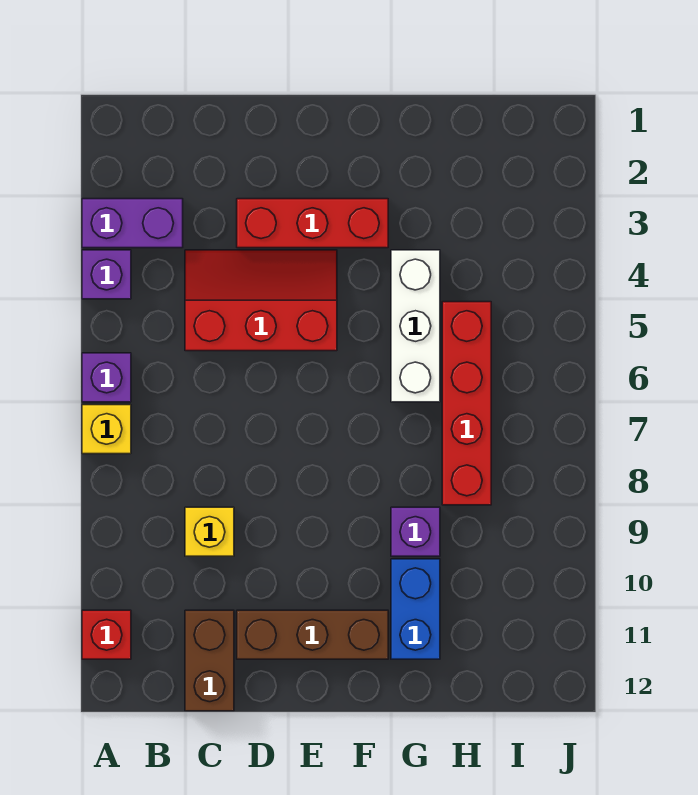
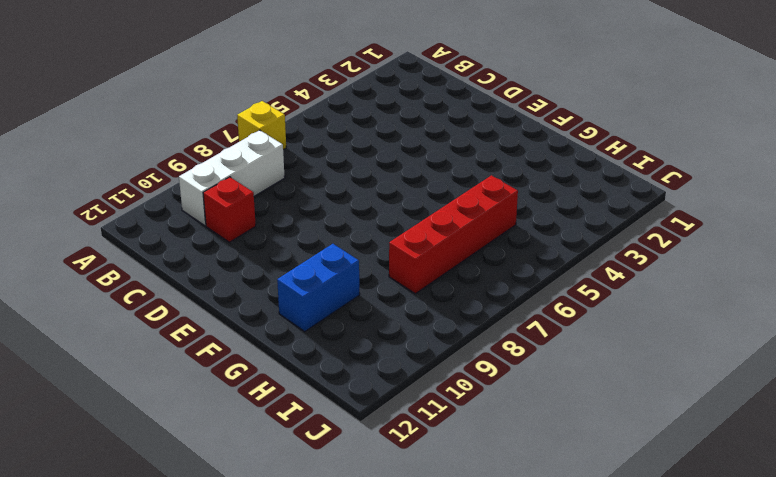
white brick B8:B10 level 1 -> white brick G4:G6 level 1
red brick C10 level 1 -> red brick A11 level 1
none -> purple brick A3:B3 level 1
none -> purple brick A4 level 1
none -> purple brick A6 level 1

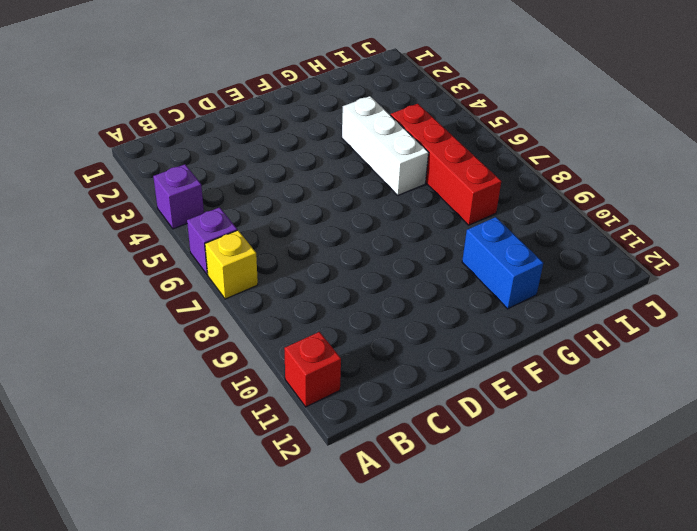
none -> purple brick A3:B3 level 1
none -> red slope C4:E5 level 1 top 5
none -> yellow brick C9 level 1

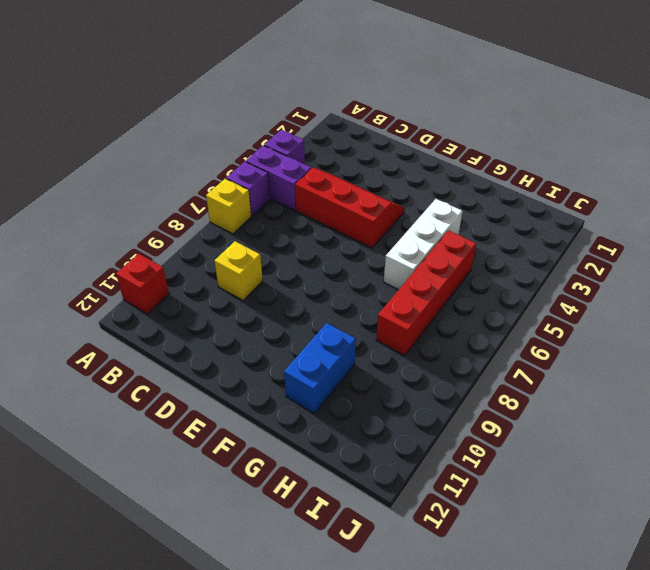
purple brick A5:B5 level 1 -> purple brick A3:B3 level 1
none -> brown brick C11:C12 level 1
none -> red brick D3:F3 level 1
none -> brown brick D11:F11 level 1

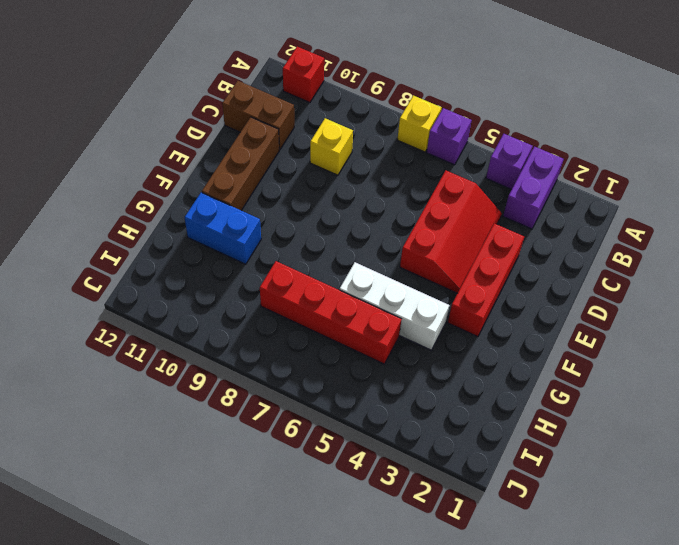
none -> purple brick G9 level 1

